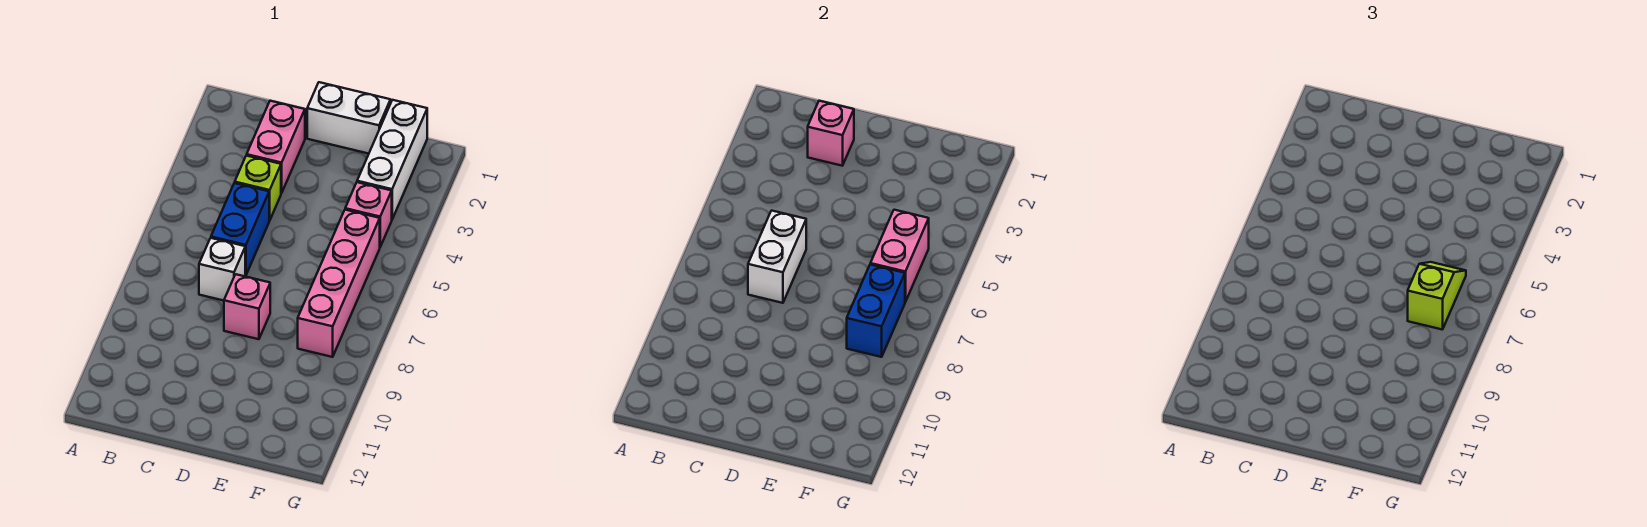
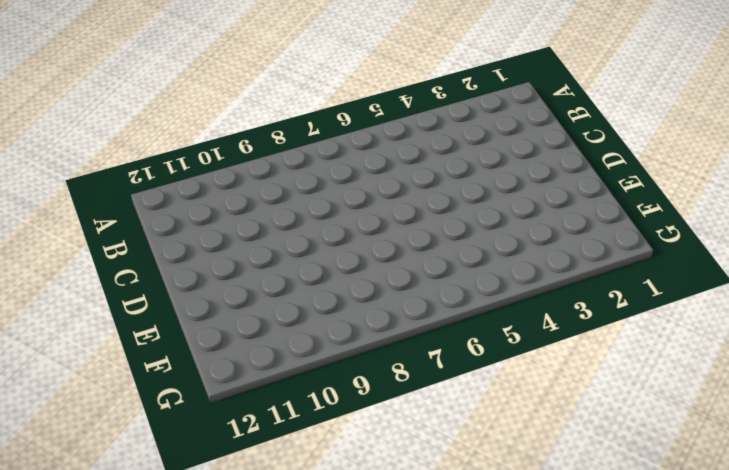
none -> pink brick C2:C3 level 1
none -> lime brick C4 level 1
none -> blue brick C5:C6 level 1

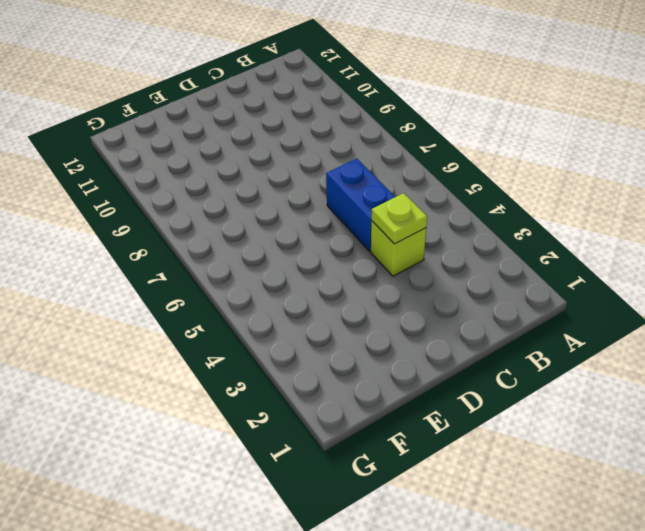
lime plate C4 level 2 -> none
none -> pink brick C2:C3 level 1
none -> white brick C7 level 1
none -> white brick D1:E1 level 1

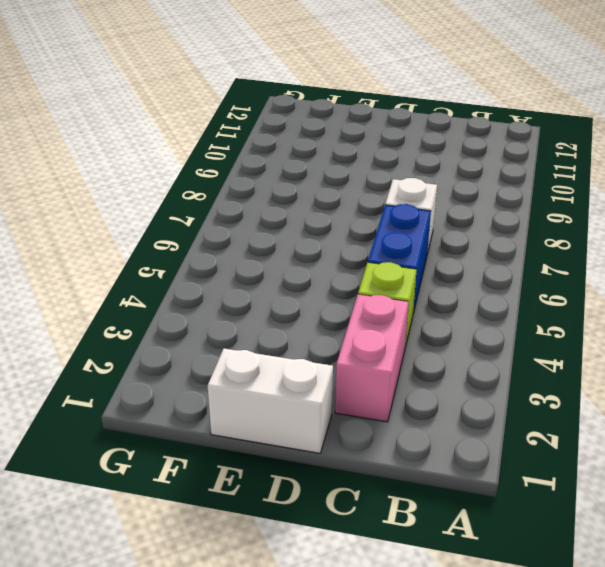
none -> pink brick D8 level 1
none -> white brick F1:F3 level 1
none -> pink brick F4 level 1

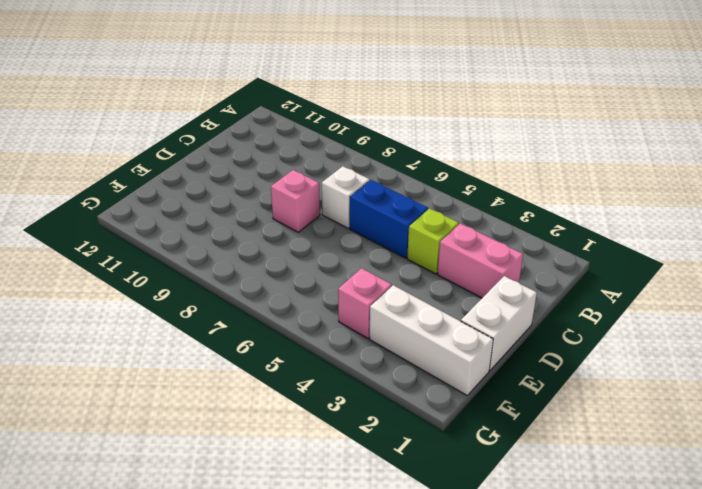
none -> pink brick F5:F8 level 1
none -> pink brick C2 level 2
none -> white brick C6:C7 level 2

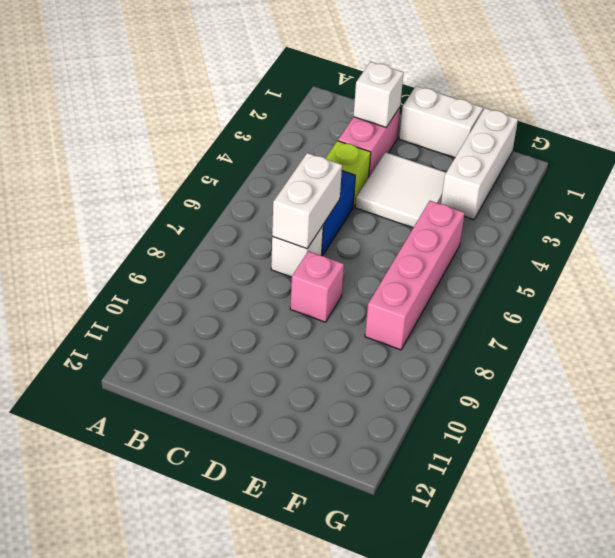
white brick C2 level 2 -> pink brick C2 level 2
white tile D3:E4 level 1 -> none
none -> pink brick F4 level 1
none -> pink brick F5:F6 level 2
none -> blue brick F7:F8 level 2

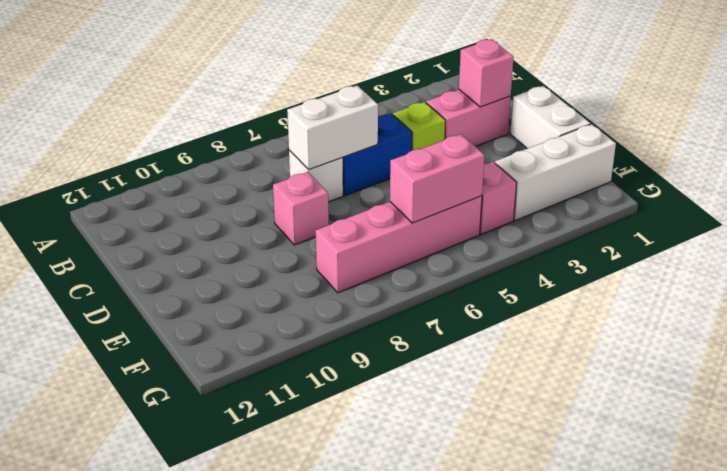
none -> blue brick F7:F8 level 2
none -> lime slope F6:F7 level 3 top 7

